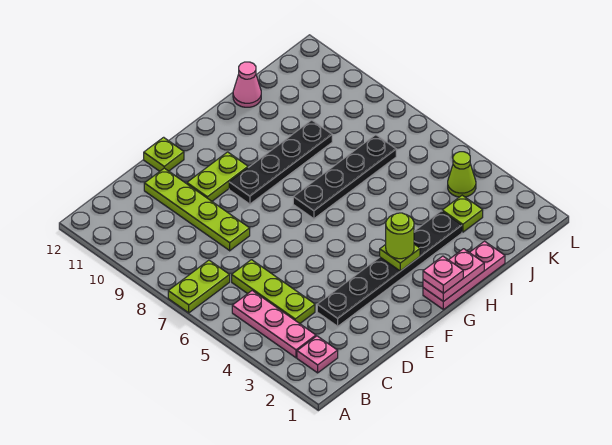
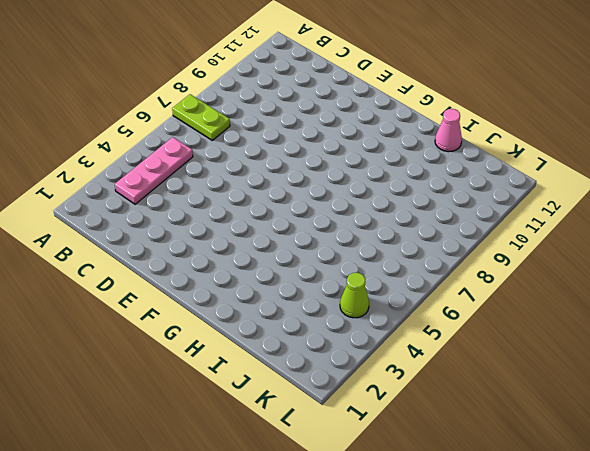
none -> pink plate B2 level 1
none -> lime plate C4:C6 level 1
none -> black plate D3:I3 level 1

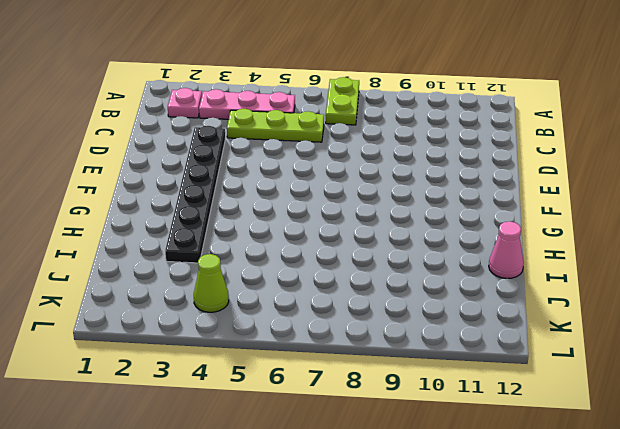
none -> lime plate D8:D11 level 1
none -> lime plate E10:F10 level 1
none -> lime plate E12 level 1

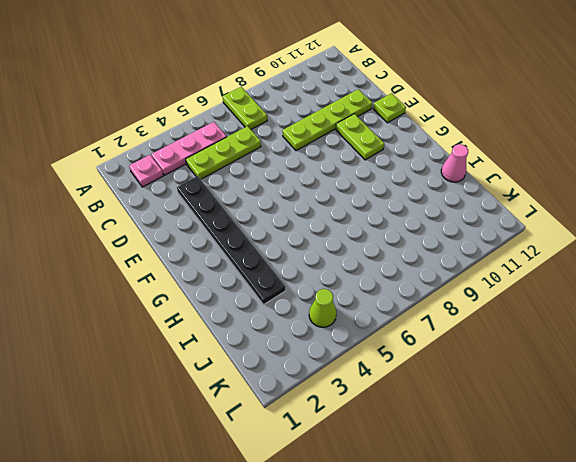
none -> black plate F9:I9 level 1
none -> pink plate G1:I1 level 1
none -> black plate G7:J7 level 1

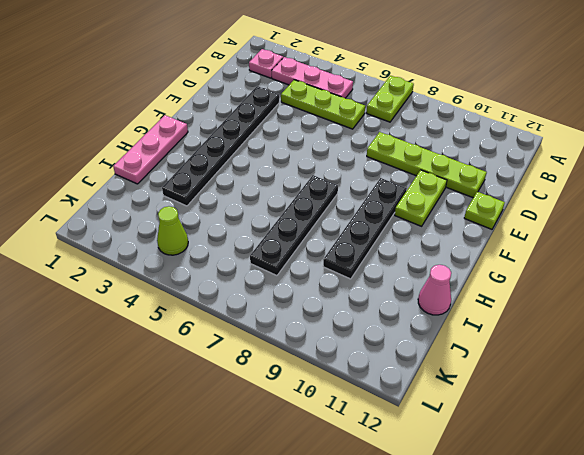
none -> lime plate J3 level 1
none -> pink plate G1:H1 level 2
none -> lime plate G3 level 2

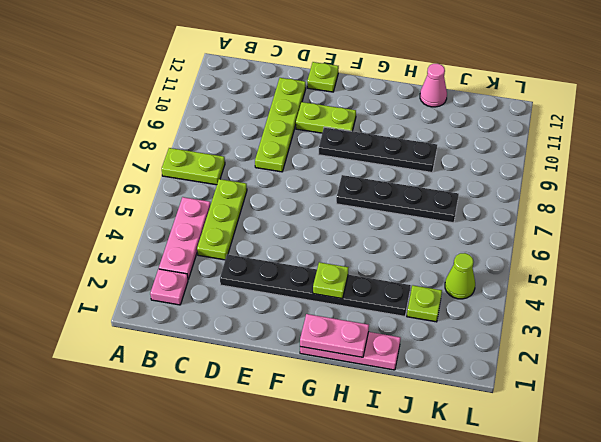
none -> pink plate G1 level 3
none -> lime round brick G3 level 3

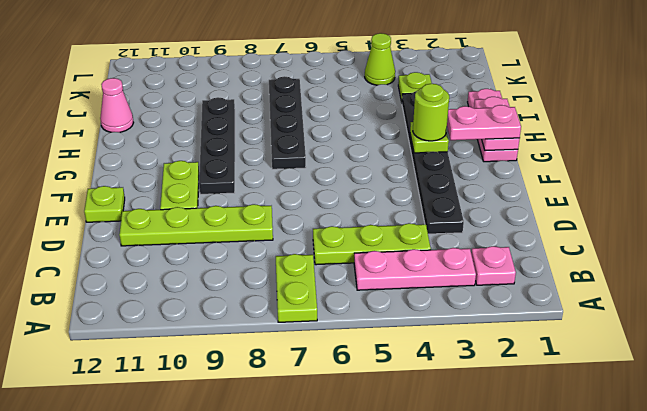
pink plate G1:G2 level 3 -> pink plate G1 level 3

